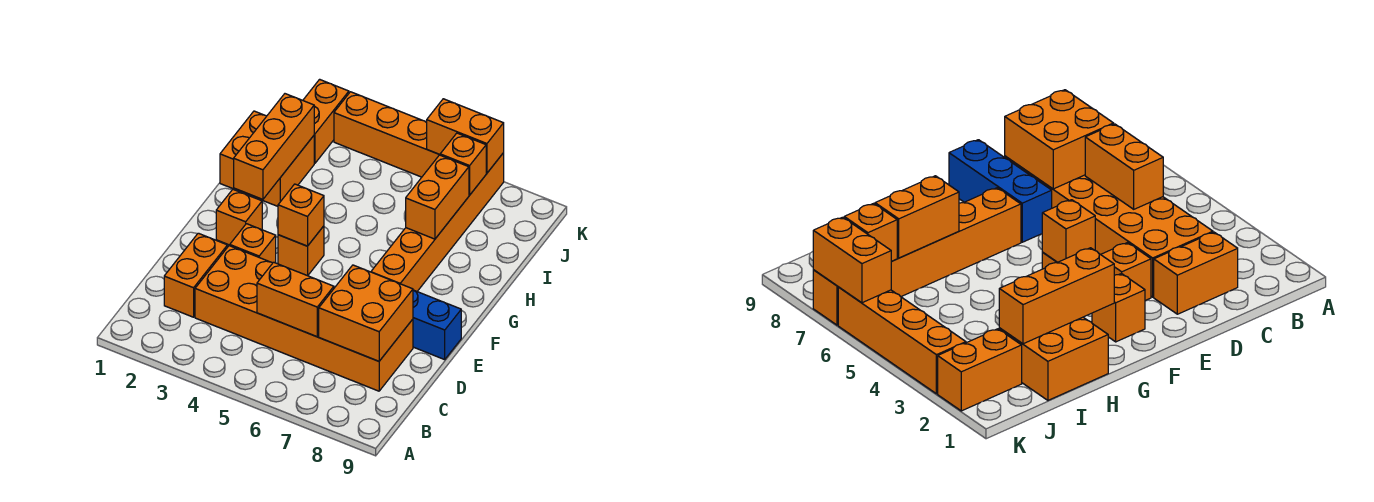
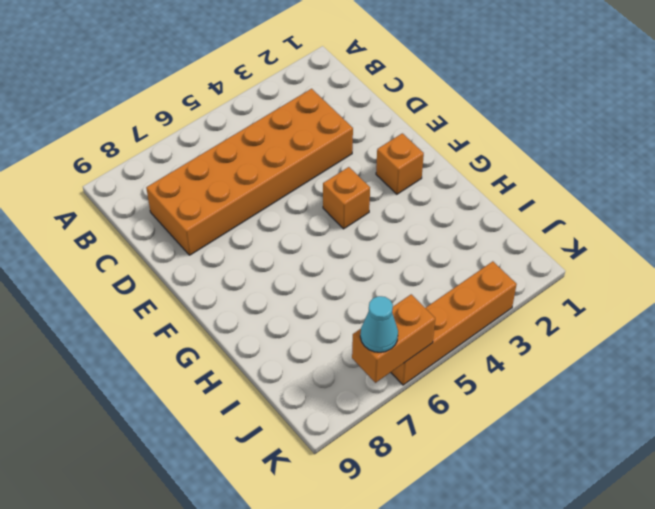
cyan cone K7 level 3 -> none
none -> orange brick C2:D2 level 1
none -> orange brick E3 level 1
none -> blue brick E7:E9 level 1

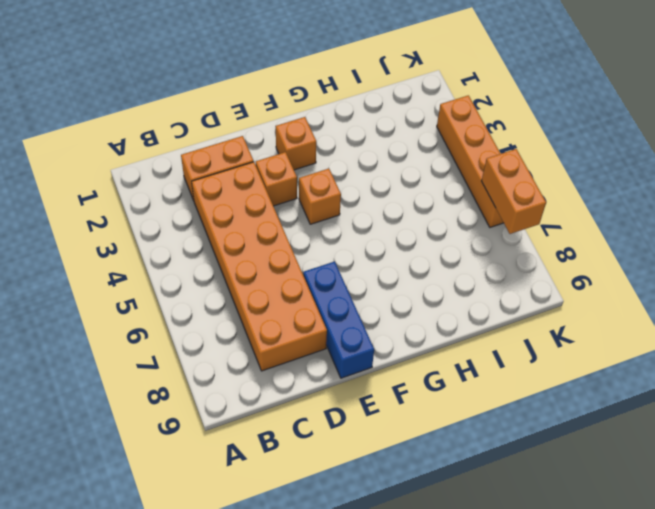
none -> orange brick F7:K7 level 1
none -> orange brick H1:I2 level 1
none -> orange brick J2:K2 level 1

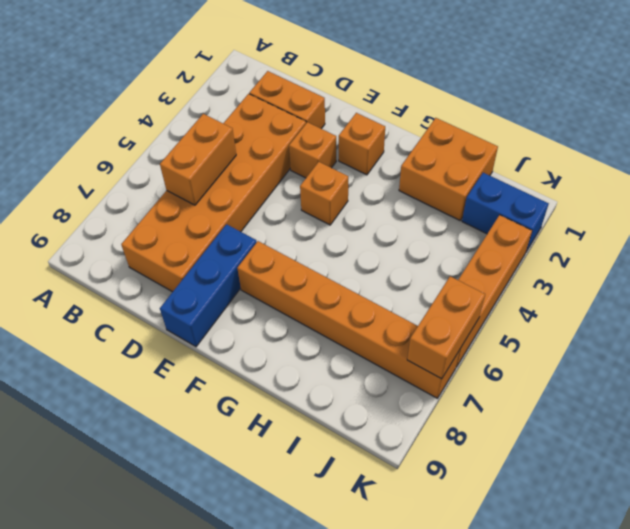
blue brick J2:K2 level 1 -> orange brick J2:K2 level 1
none -> orange brick C7:D8 level 2
none -> orange brick F4 level 2
none -> orange brick G2:I2 level 2

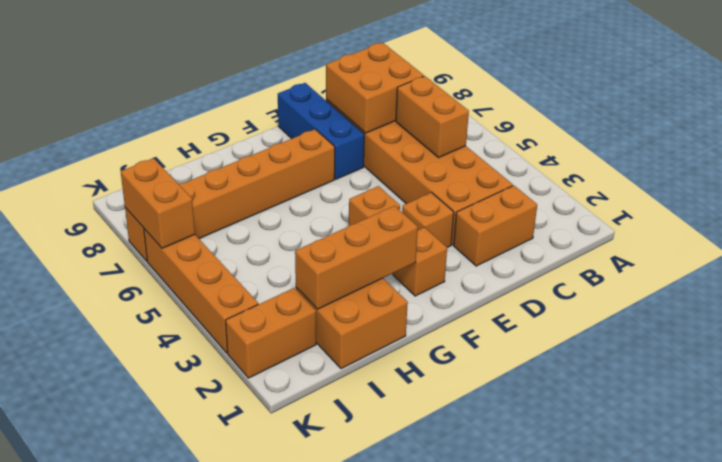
none -> orange brick F4 level 2
none -> orange brick H7:I7 level 2
none -> orange brick J7 level 2

